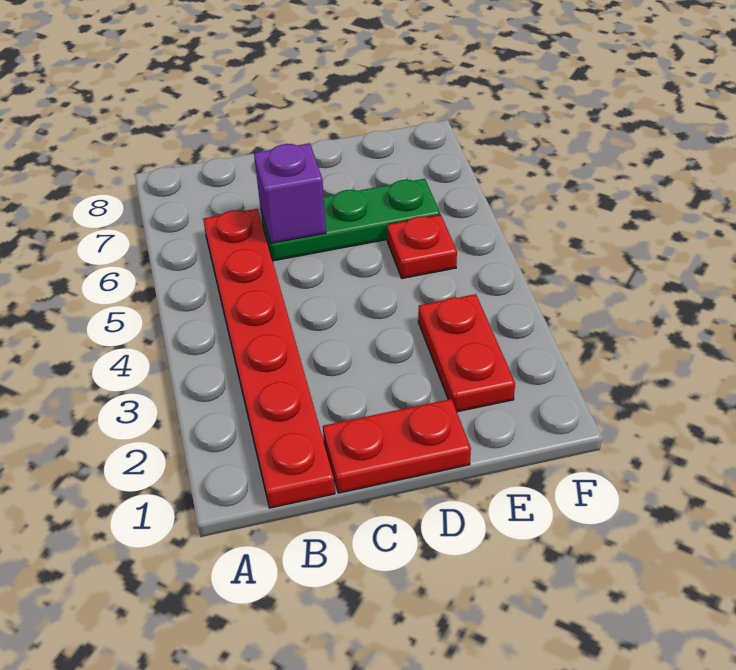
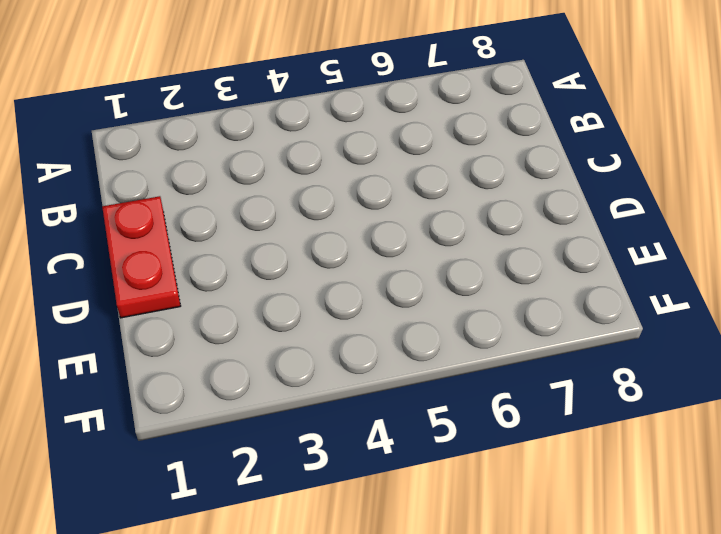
none -> red plate B1:B6 level 1
none -> green plate C6:E6 level 1

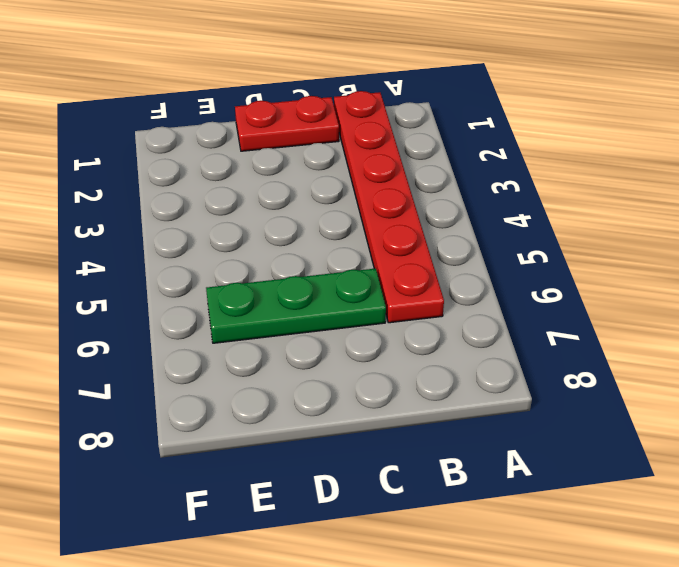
none -> red plate E2:E3 level 1
none -> red plate E5 level 1

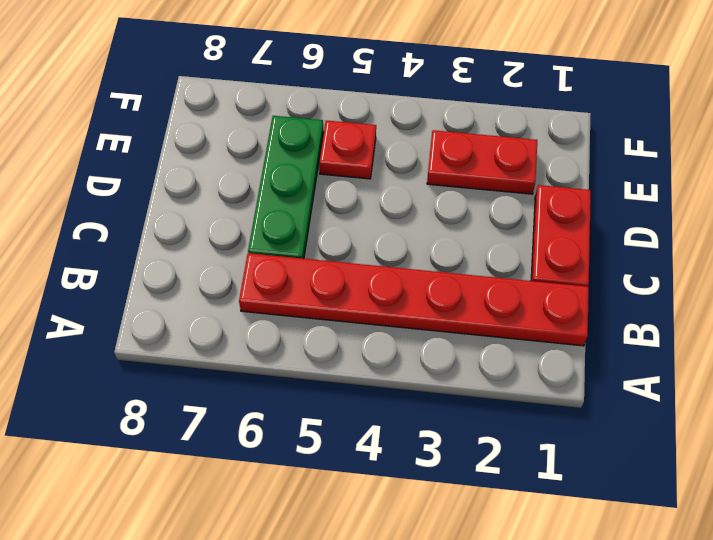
none -> purple brick C6 level 2

